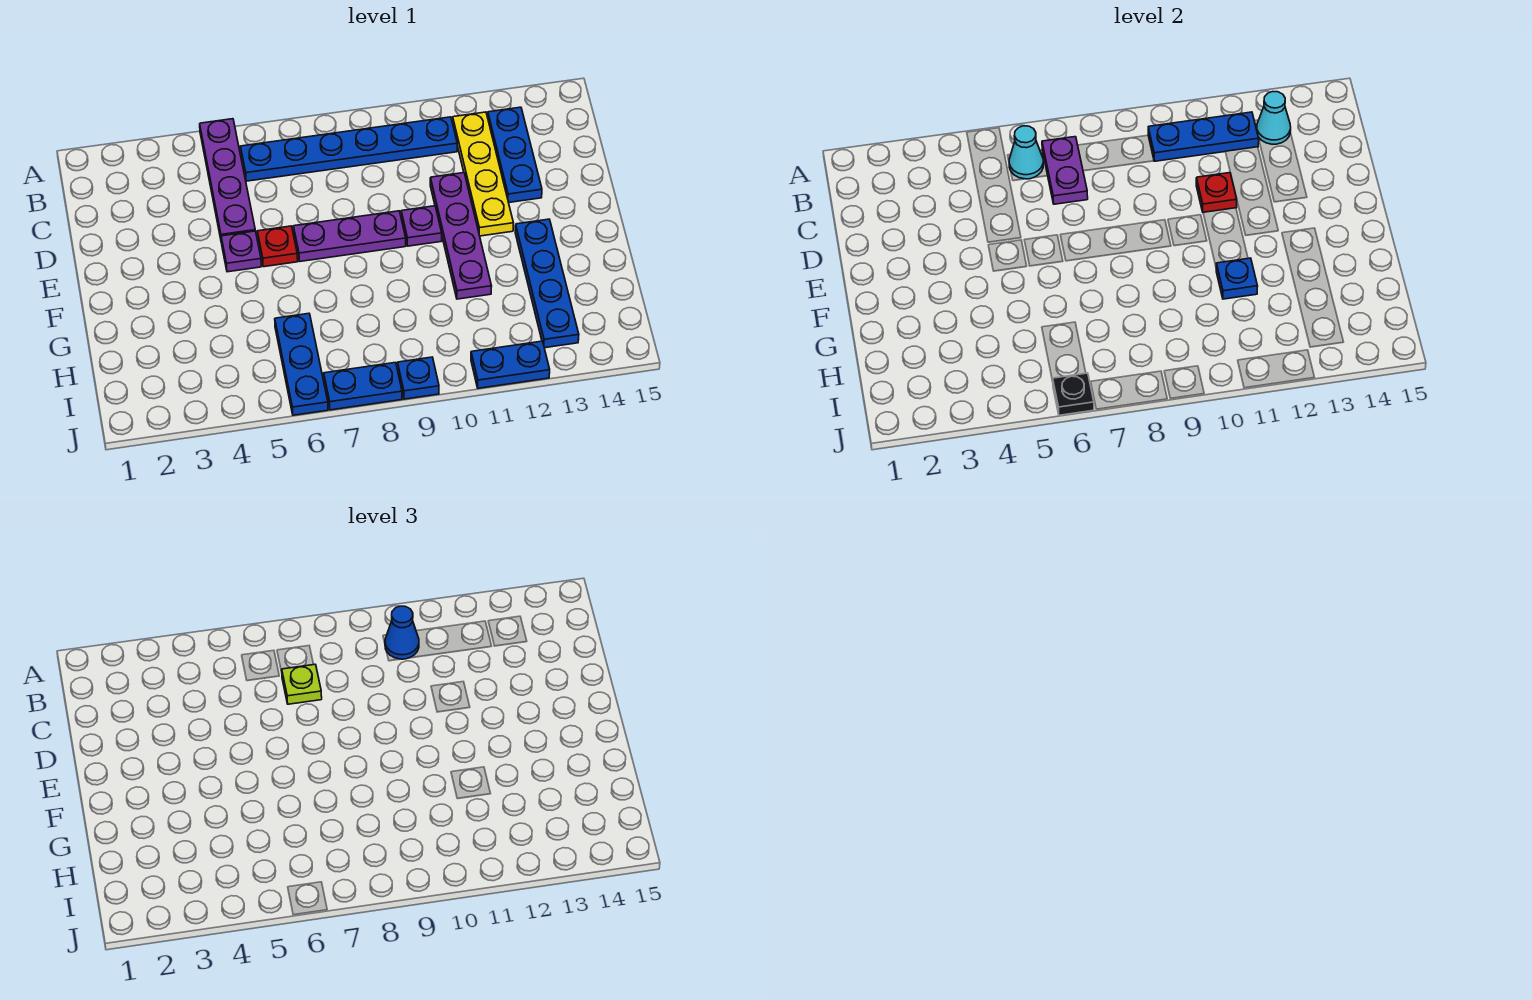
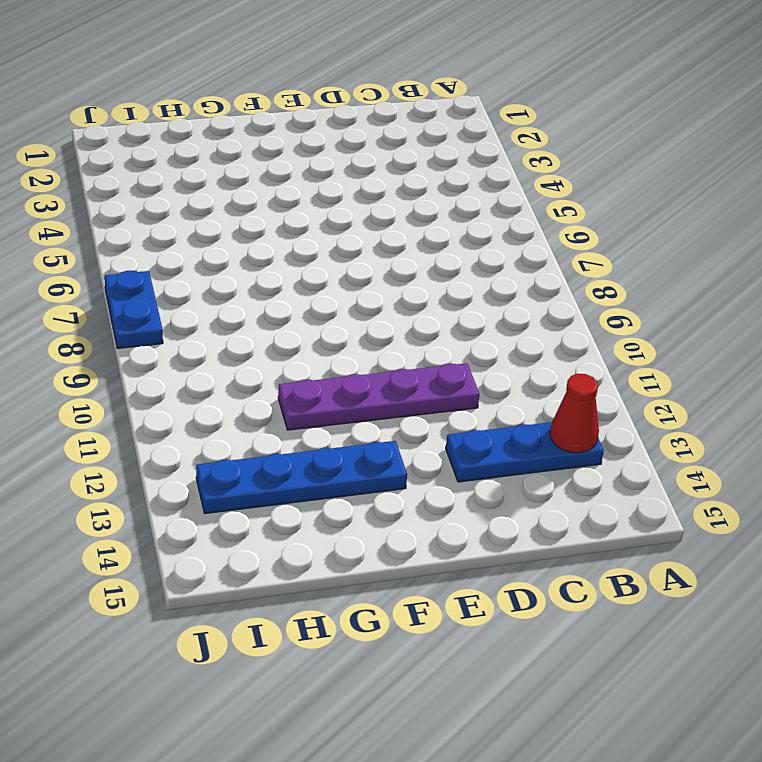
red cone B13 level 2 -> cyan cone B13 level 2
none -> purple plate A5:D5 level 1
none -> blue plate B6:B11 level 1
none -> yellow plate B12:E12 level 1

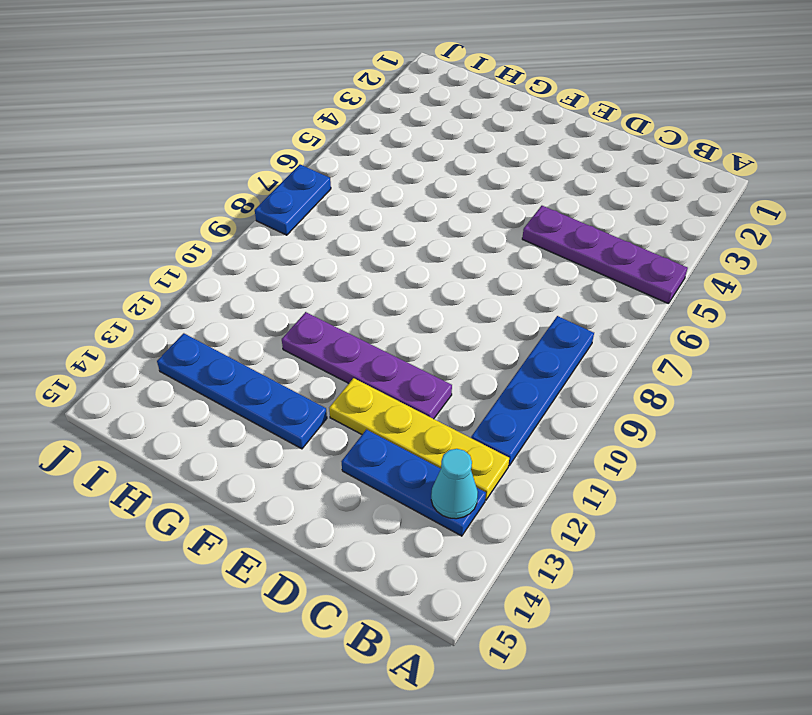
blue plate B8:B11 level 1 -> blue plate B6:B11 level 1
none -> purple plate E5 level 1
none -> red plate E6 level 1
none -> purple plate E7:E9 level 1

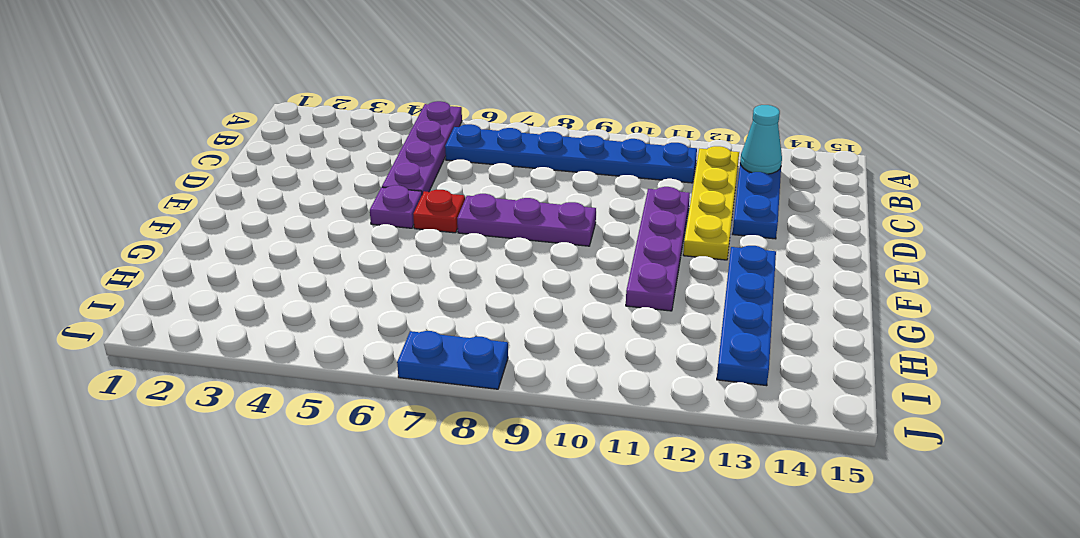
none -> purple plate E10 level 1
none -> blue plate H6:J6 level 1
none -> blue plate J9 level 1

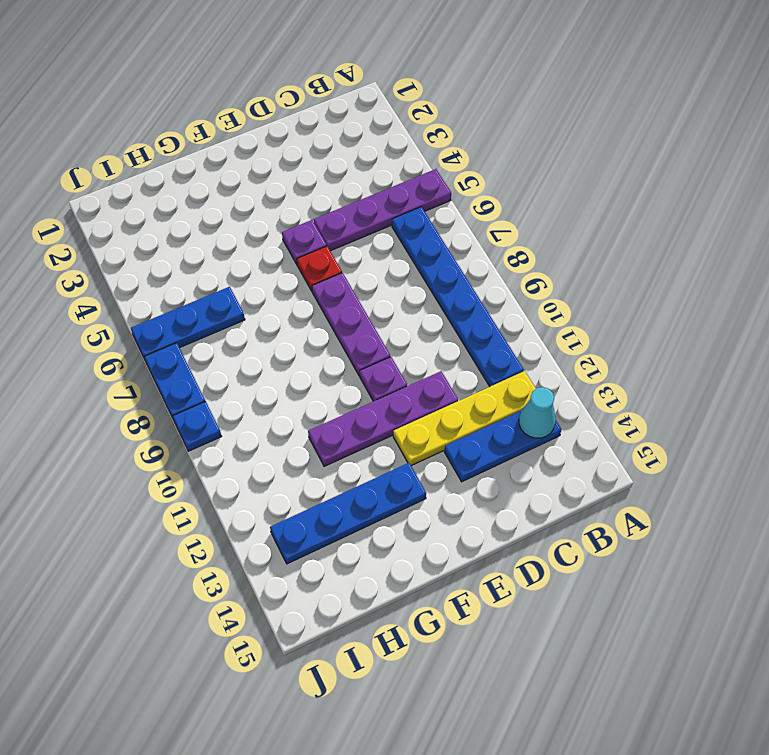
none -> blue plate J11:J12 level 1
none -> cyan cone B6 level 2
none -> purple plate B7:C7 level 2

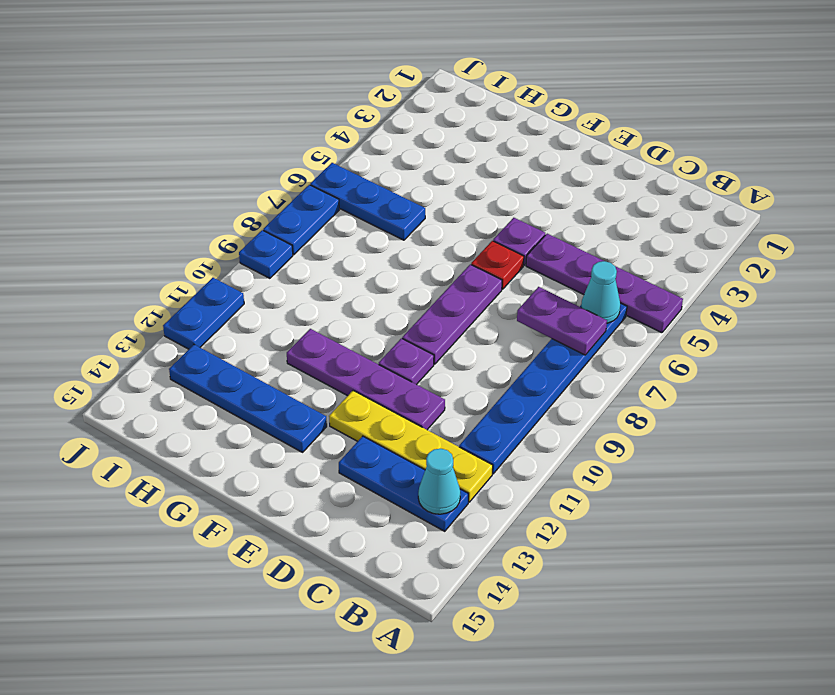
none -> blue plate B10:B12 level 2
none -> red plate D11 level 2
none -> blue plate G11 level 2

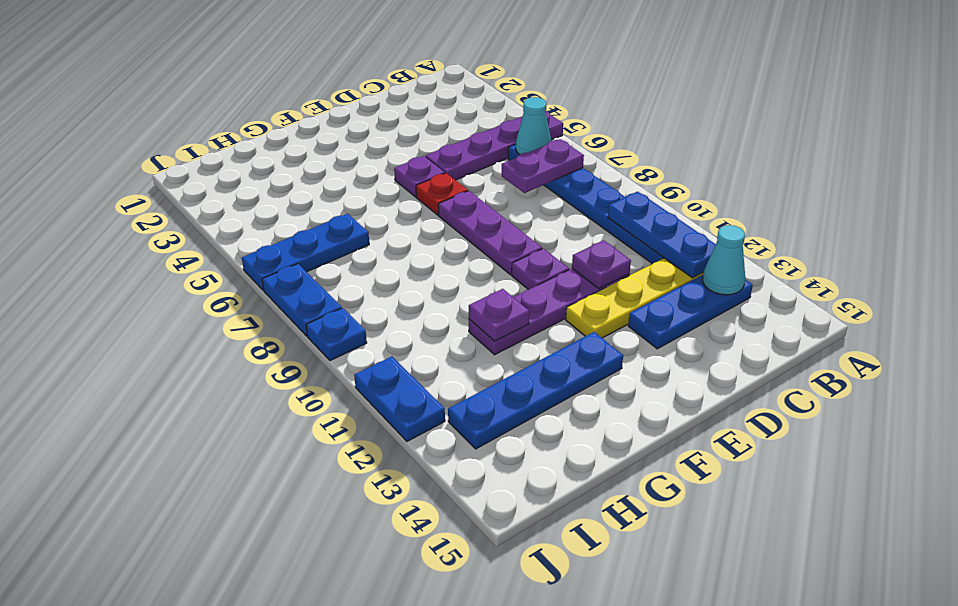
purple plate D11 level 2 -> red plate D11 level 2
purple plate G11 level 2 -> blue plate G11 level 2
none -> black plate J6 level 2
none -> blue cone B10 level 3
none -> lime plate C7 level 3

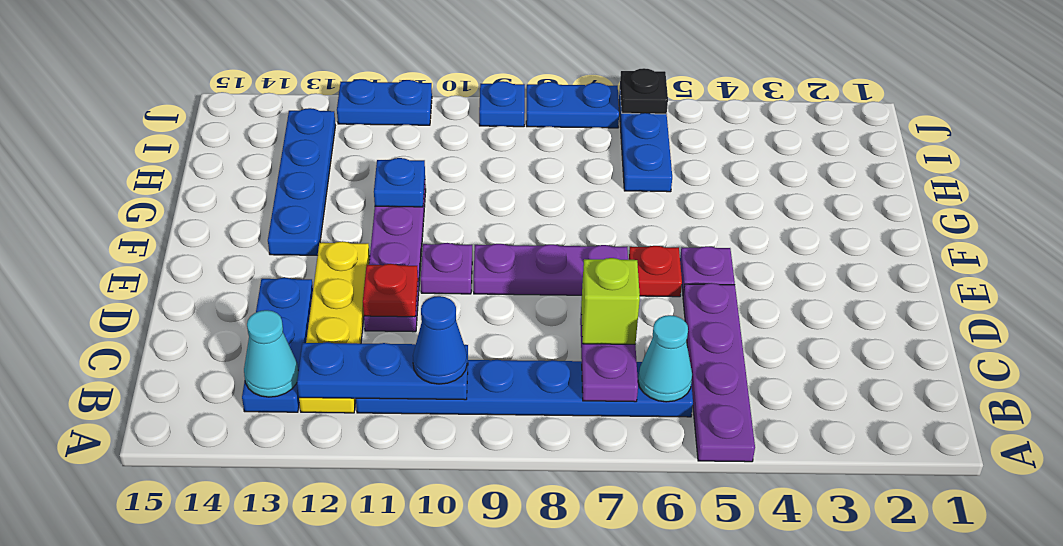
lime brick C7 level 3 -> lime plate C7 level 3

